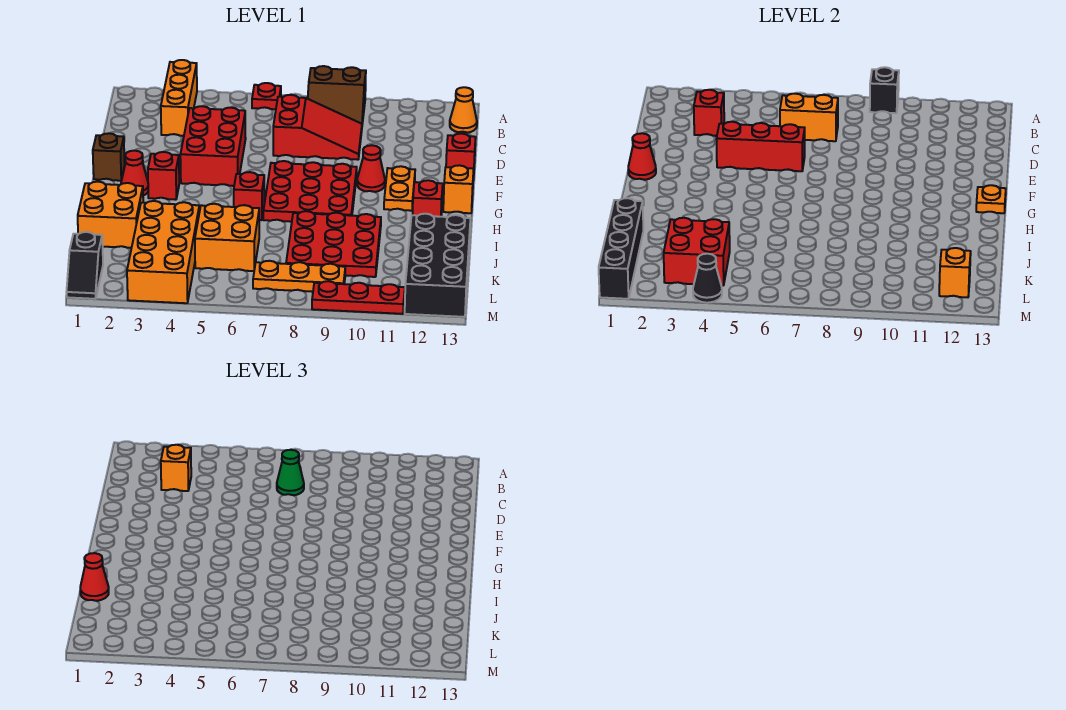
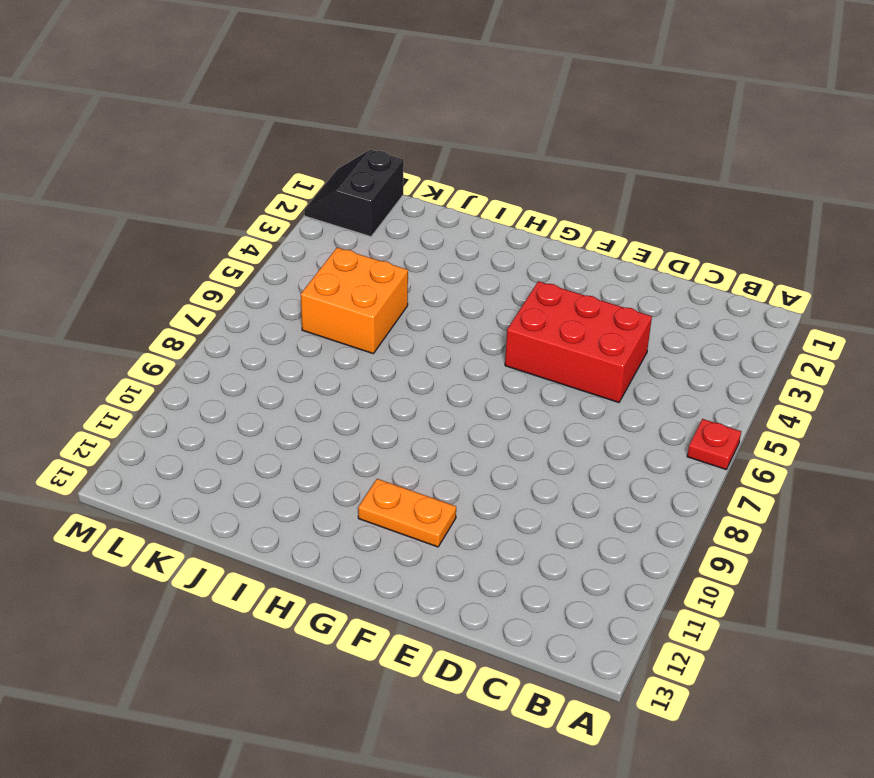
black slope L1:M2 level 1 top L -> black slope L1:M1 level 1 top L
none -> orange brick A3:C3 level 1
none -> brown slope A8:B9 level 1 top A
none -> orange cone B13 level 1
none -> red slope C7:D9 level 1 top 7

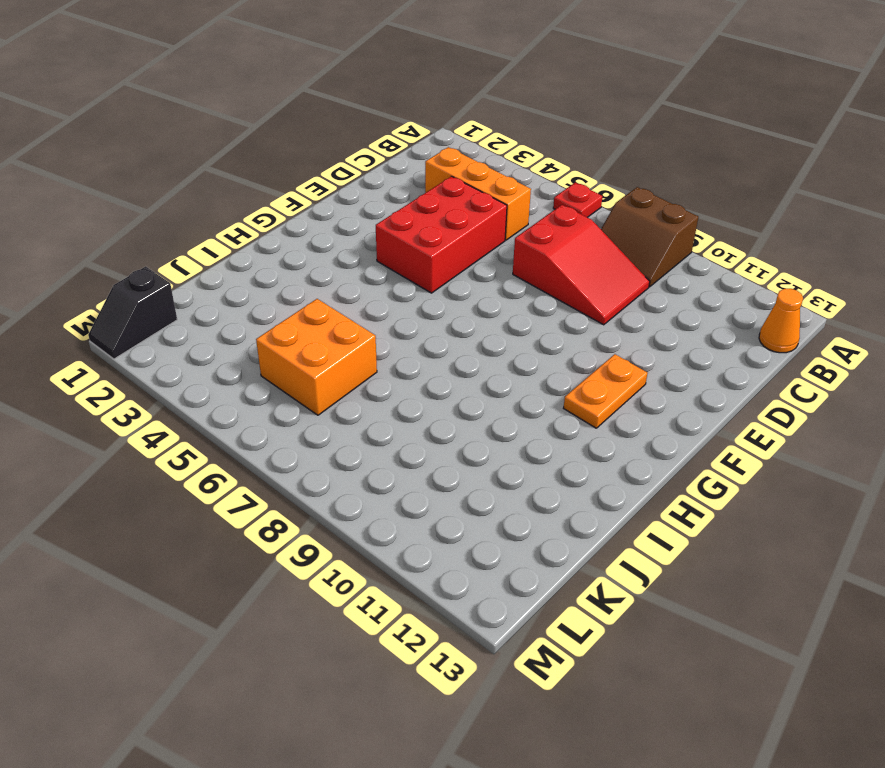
orange brick C3:C5 level 1 -> orange brick A3:C3 level 1
none -> red brick E13 level 1
none -> brown brick F1 level 1
none -> red plate F7:H9 level 1
none -> red cone F10 level 1

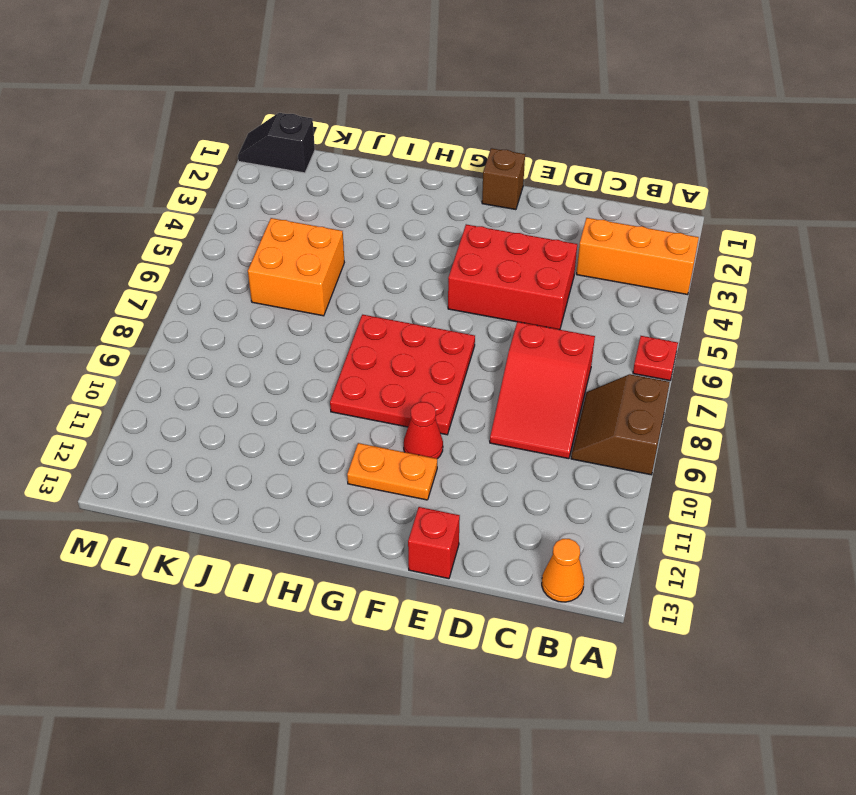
none -> red cone G2 level 1
none -> red brick G3 level 1
none -> orange brick G13 level 1
none -> red brick H6 level 1

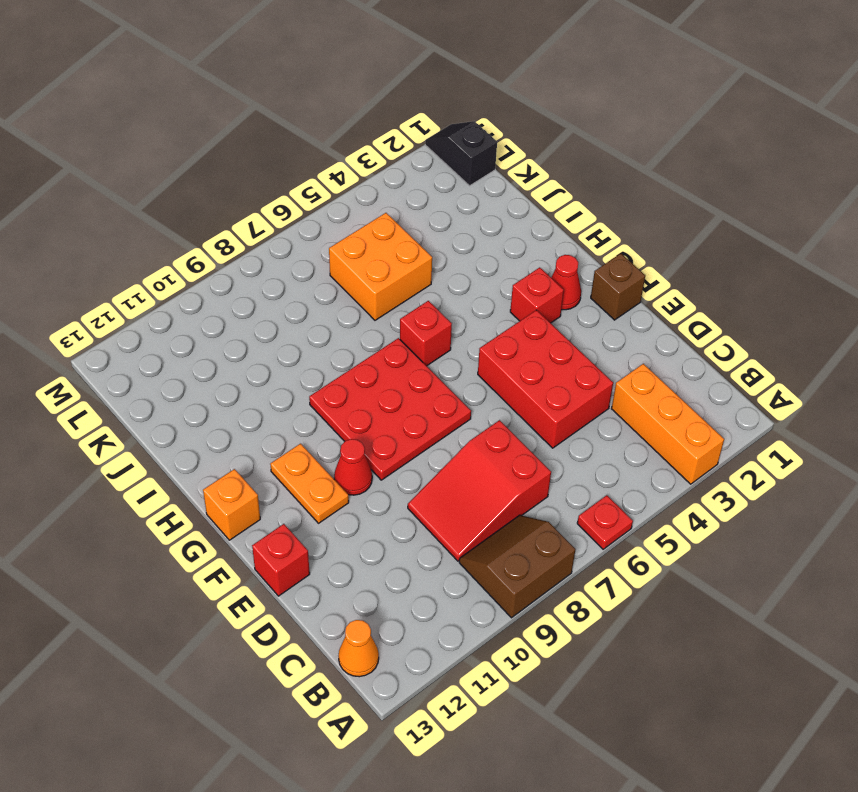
none -> red brick H12 level 1
none -> orange brick I1:J2 level 1
none -> red plate I8:K10 level 1
none -> orange brick J3:M4 level 1

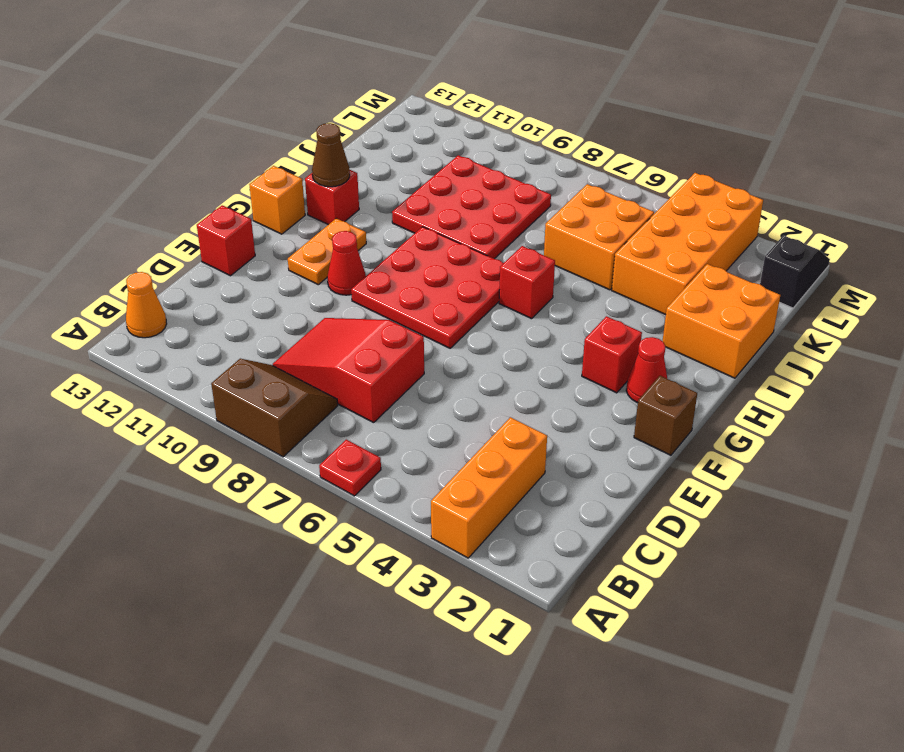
brown cone H12 level 2 -> none
none -> red brick D4:F5 level 1
none -> black brick J12:M13 level 1
none -> orange plate L7:L9 level 1
none -> red plate M9:M11 level 1

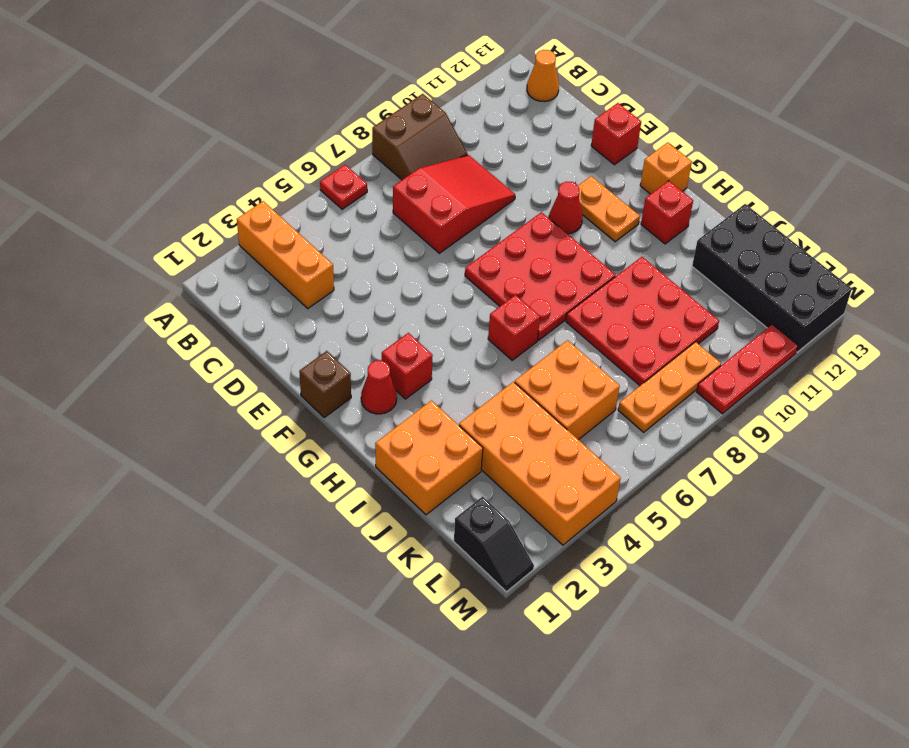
none -> red brick D4:F5 level 1
none -> black brick A9 level 2
none -> red brick C3 level 2
none -> orange brick C6:C7 level 2

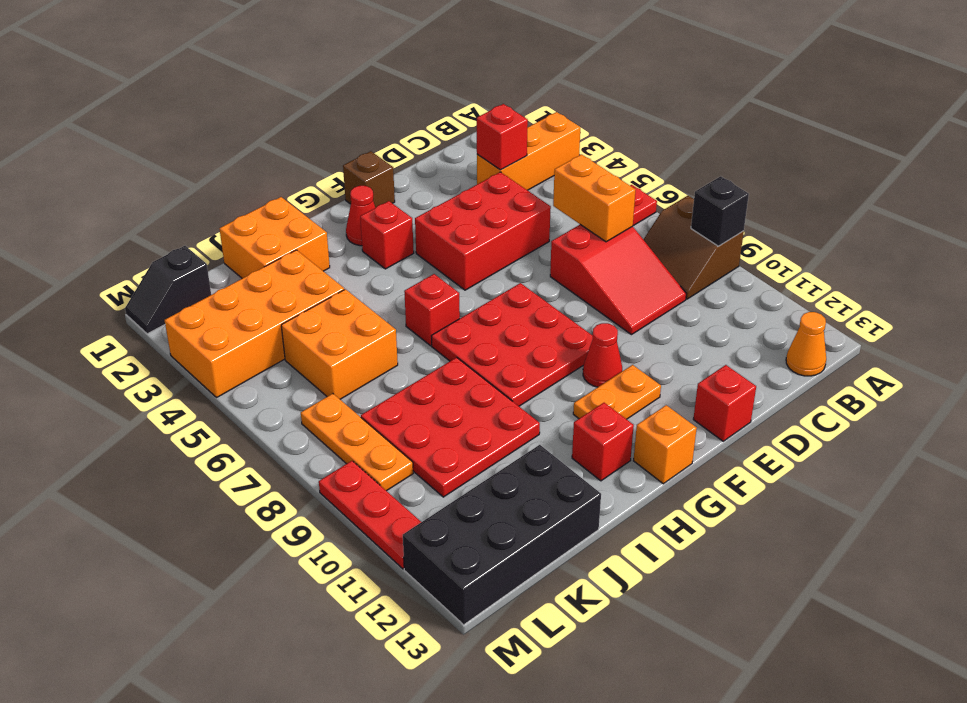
none -> red brick E4:E6 level 2
none -> red cone F1 level 2
none -> orange plate G13 level 2
none -> black brick J1:M1 level 2

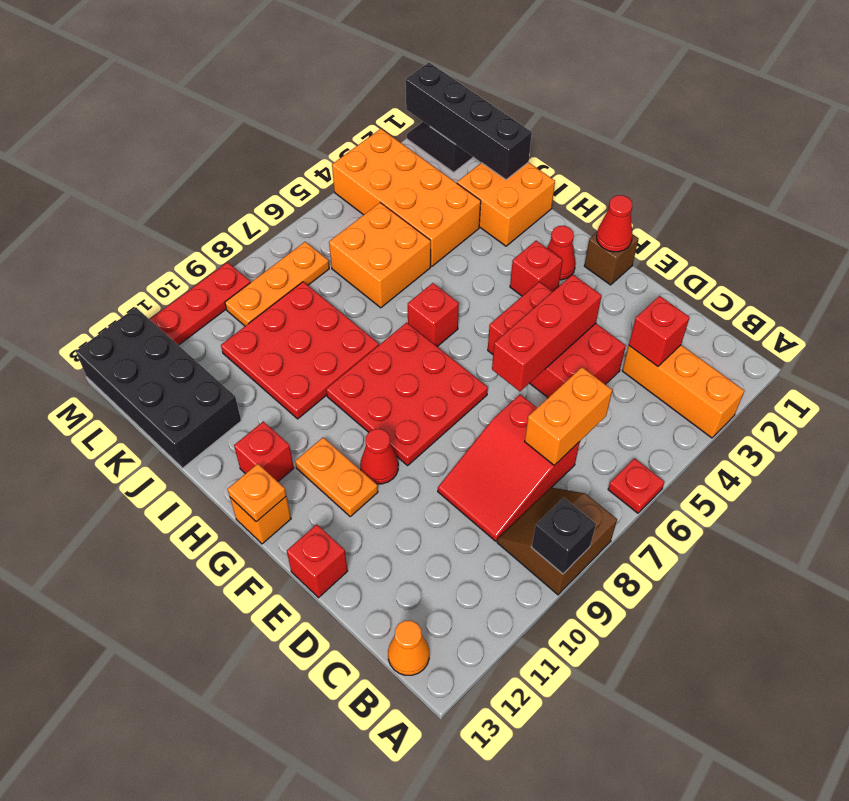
none -> red brick K3:L4 level 2
none -> orange brick L12 level 2
none -> black cone M4 level 2
none -> orange brick C3 level 3

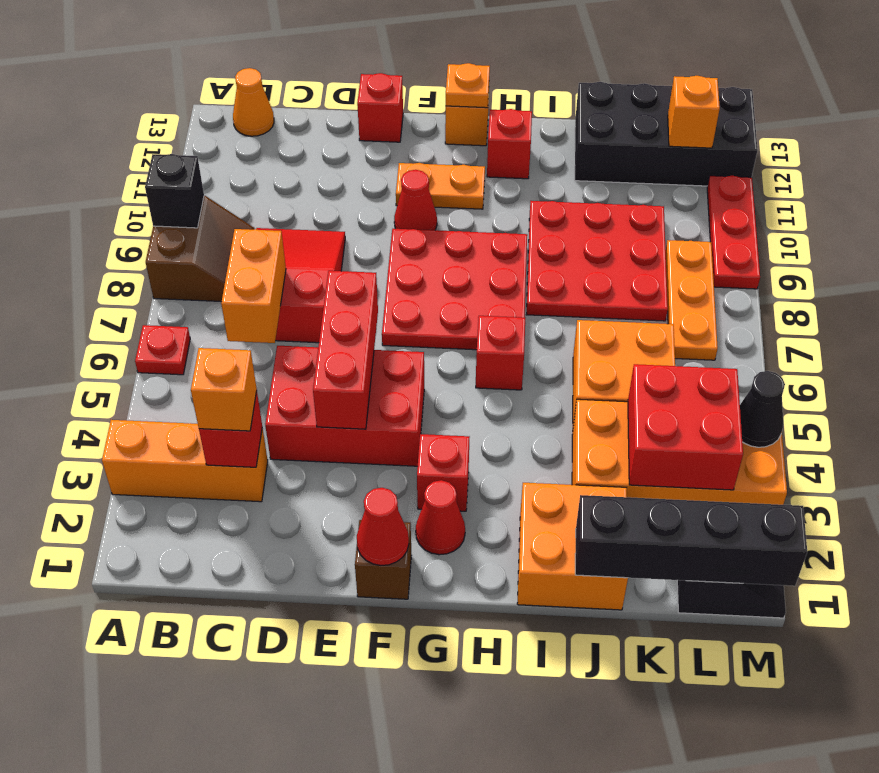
none -> green cone C7 level 3
none -> red cone J1 level 3

